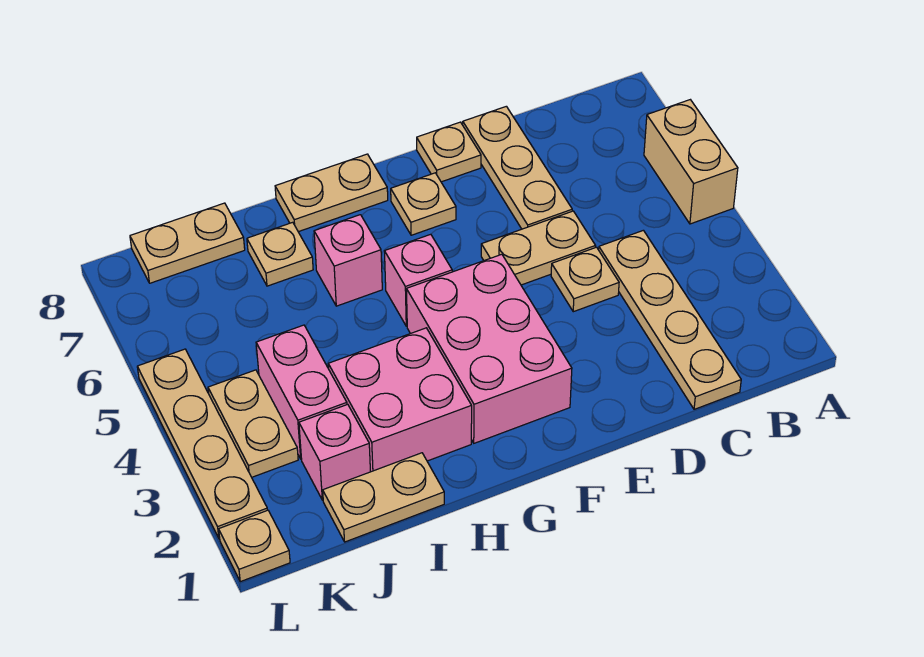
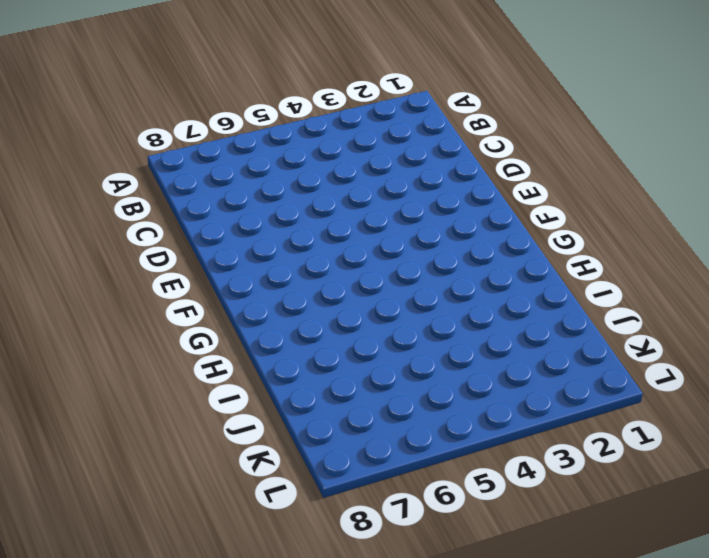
none -> tan brick A5:A6 level 1
none -> tan plate C1:C4 level 1
none -> tan plate D4 level 1

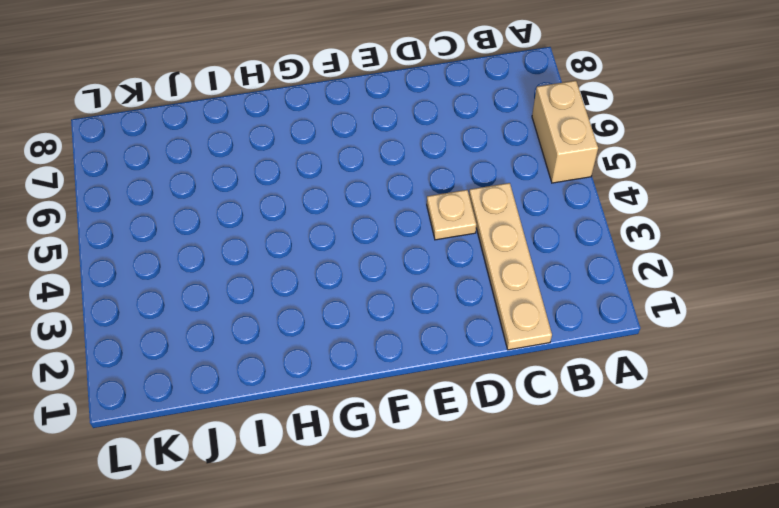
none -> tan plate D5:E5 level 1
none -> tan plate D6:D8 level 1
none -> tan plate E8 level 1

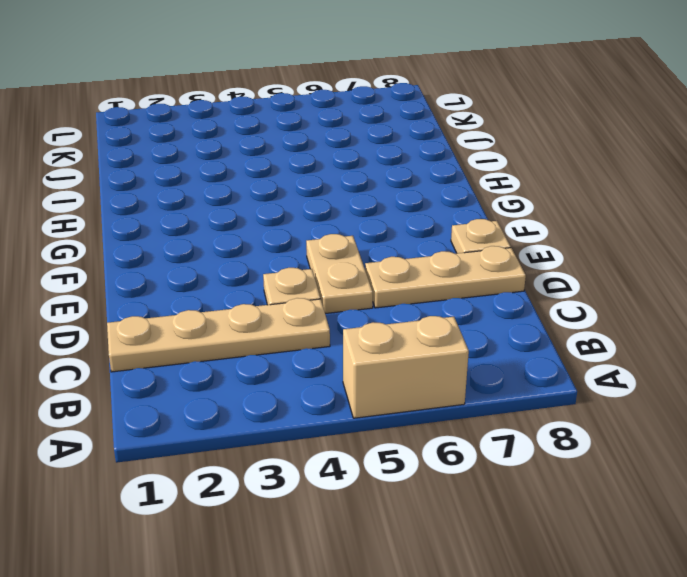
none -> pink brick F2:G4 level 1
none -> tan plate F7 level 1
none -> pink brick G5 level 1

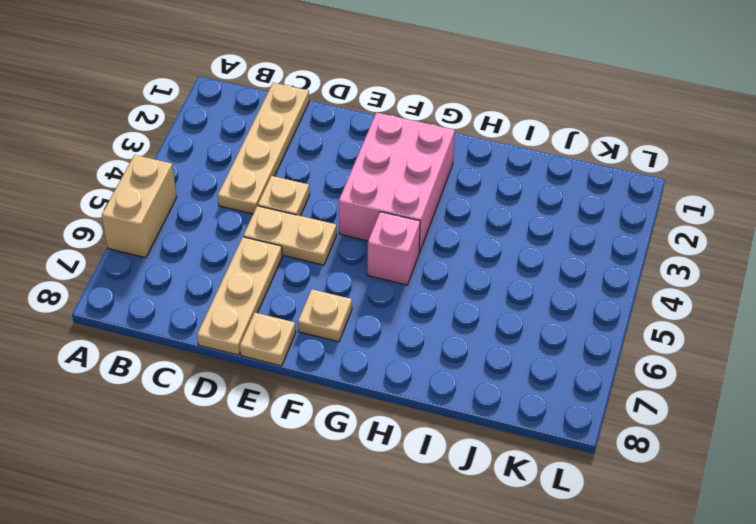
none -> tan plate G8:H8 level 1
none -> pink brick H2:I3 level 1
none -> pink brick H6 level 1

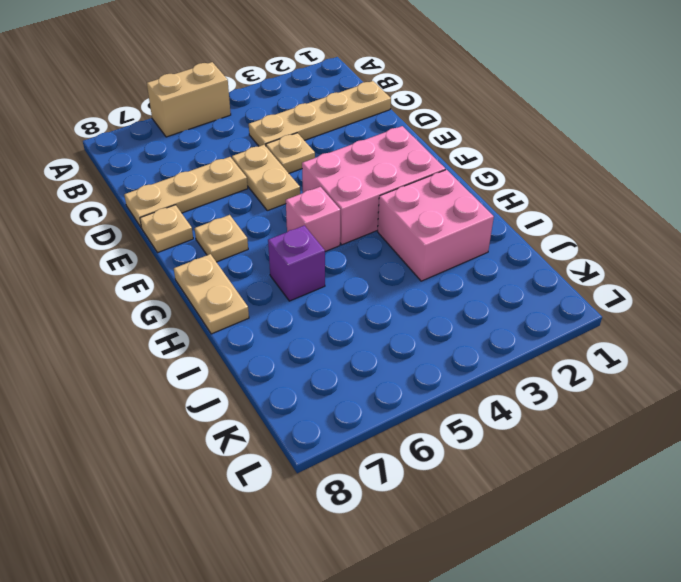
purple brick H6 level 1 -> pink brick H6 level 1
none -> tan plate I1:J1 level 1
none -> tan plate I7 level 1
none -> pink brick J2 level 1

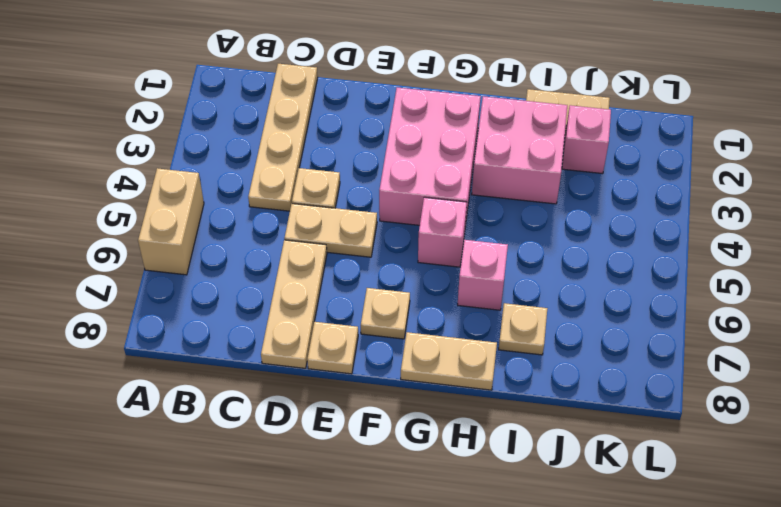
none -> pink brick J3:J4 level 1
none -> tan plate J8:K8 level 1
none -> tan plate K3:K4 level 1

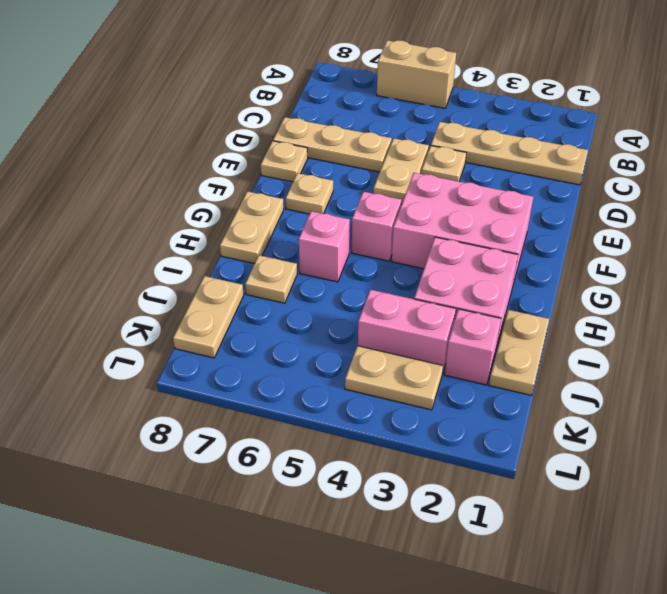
none -> tan plate L1 level 1
none -> tan plate L2:L5 level 1

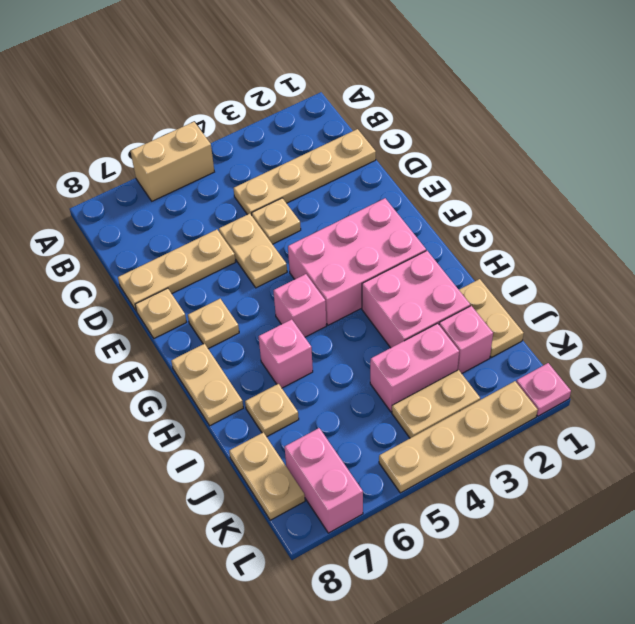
pink brick K7:L7 level 1 -> none
pink plate L1 level 1 -> tan plate L1 level 1

